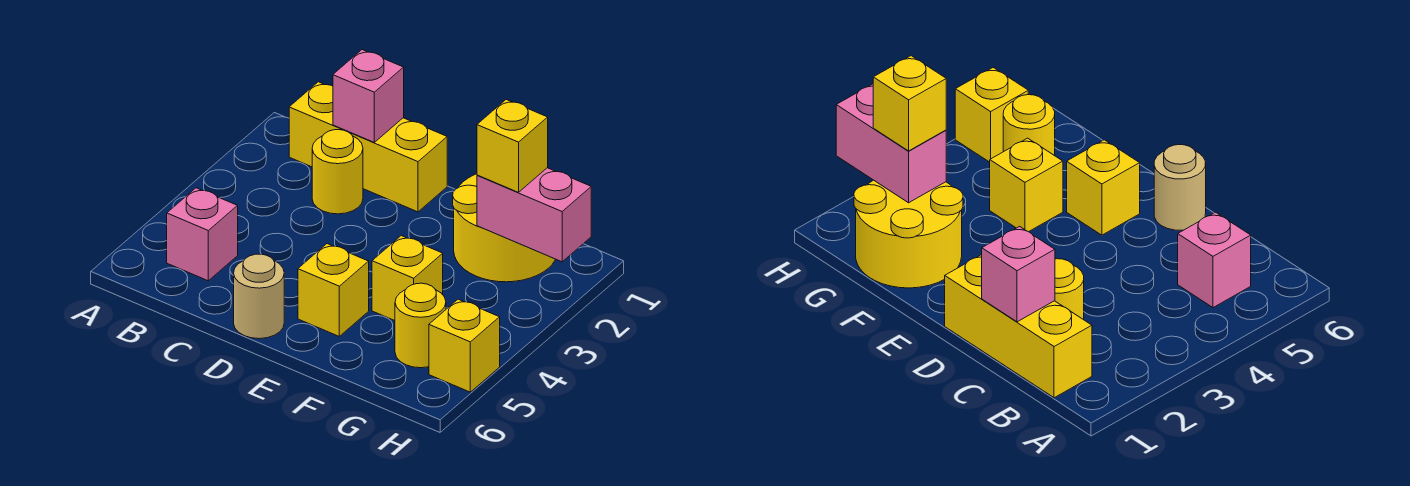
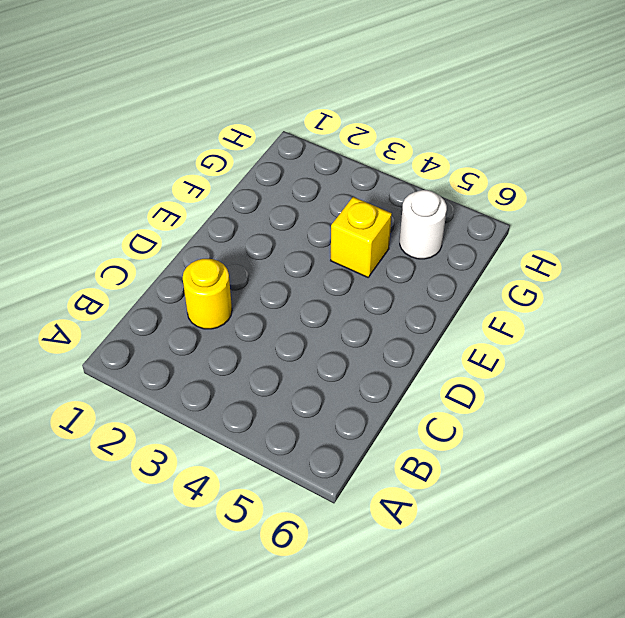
white round brick G5 level 1 -> yellow round brick G5 level 1
none -> yellow brick B1:D1 level 1
none -> pink brick B5 level 1
none -> tan round brick D6 level 1

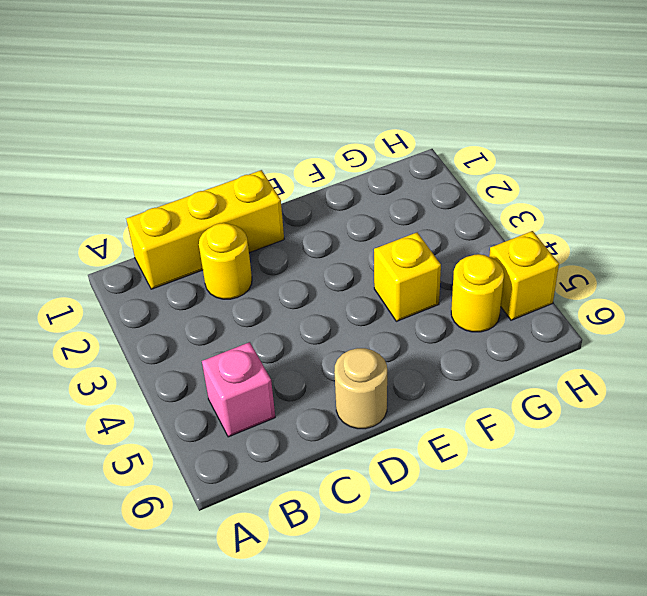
none -> yellow brick E5 level 1
none -> yellow round brick F1:G2 level 1
none -> pink brick C1 level 2

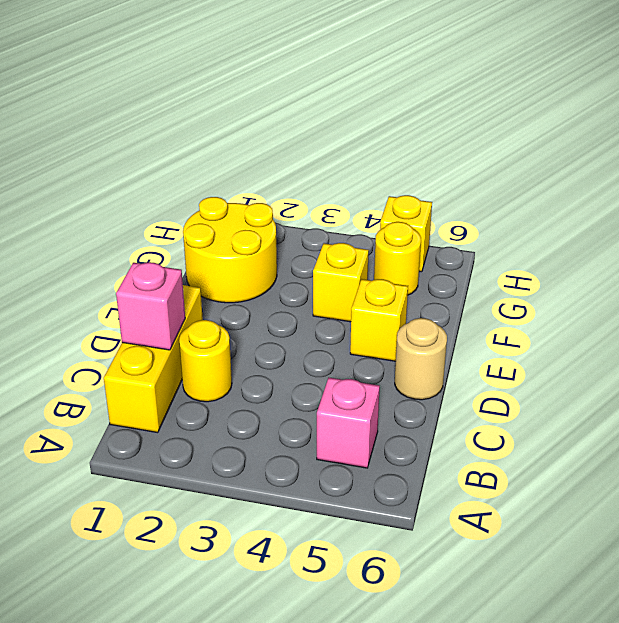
none -> pink brick G2:H2 level 2
none -> yellow brick G2 level 3

